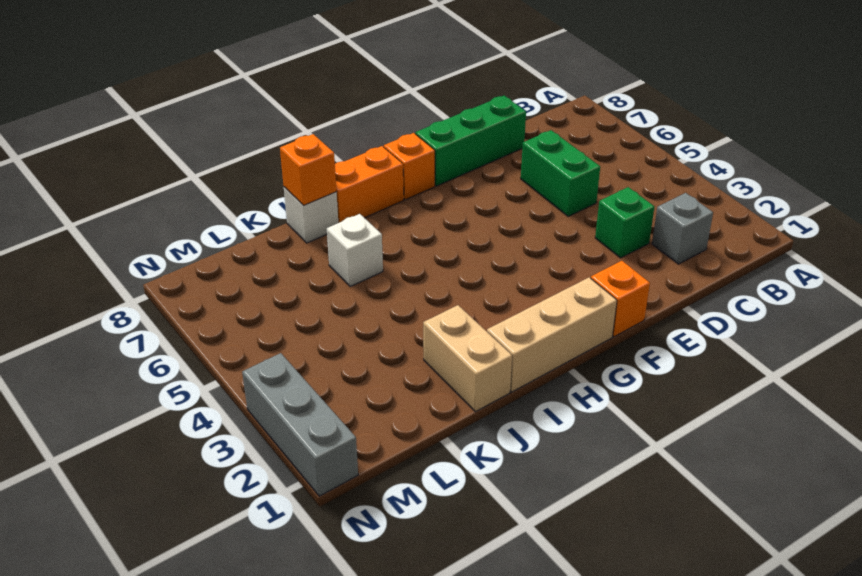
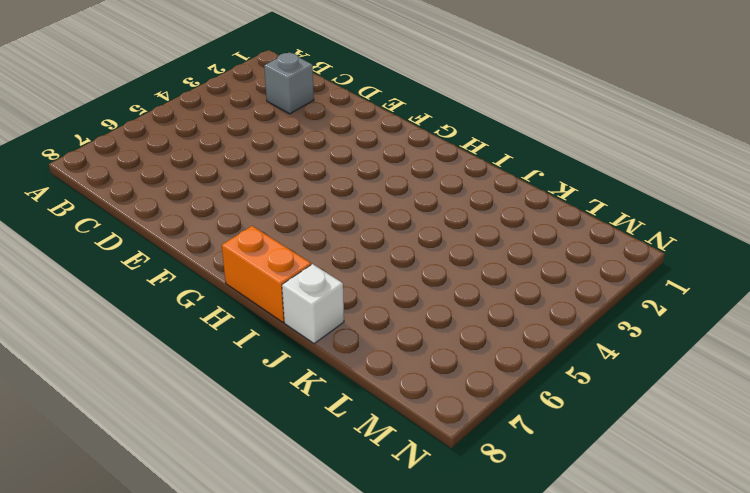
none -> green brick D3 level 1
none -> green brick D5:D6 level 1
none -> green brick D8:F8 level 1

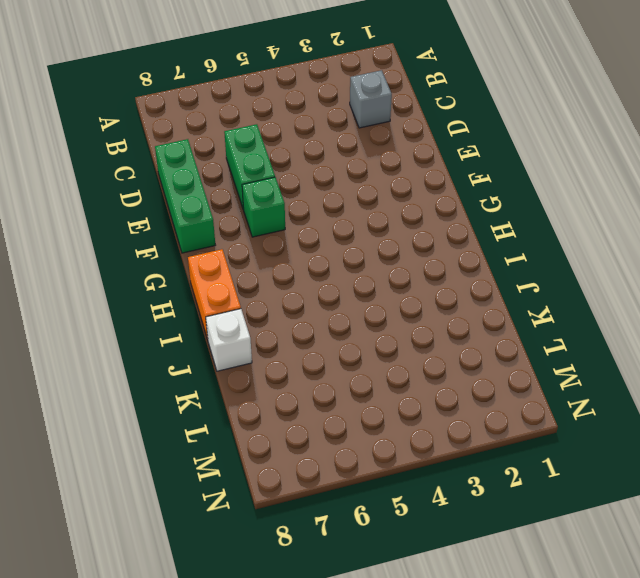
green brick D6:E6 level 1 -> green brick D5:D6 level 1
green brick F6 level 1 -> green brick D3 level 1
none -> orange brick F1 level 1
none -> tan brick G1:I1 level 1
none -> orange brick G8 level 1

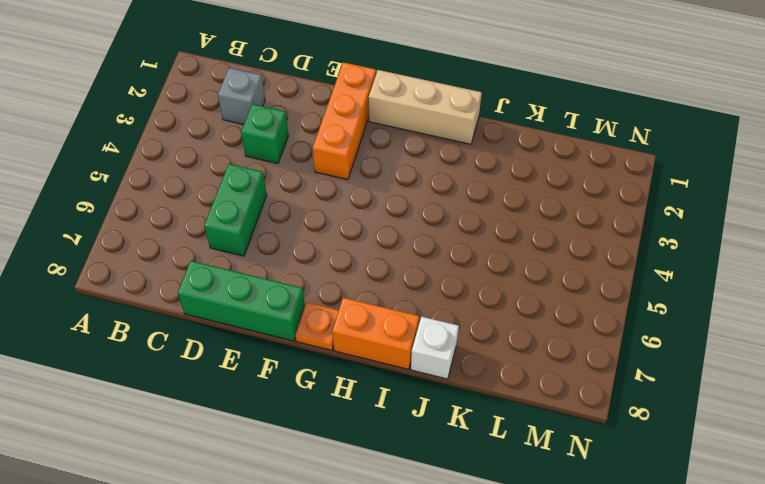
orange brick F1:F3 level 1 -> orange brick F1 level 1
orange plate G8 level 1 -> orange brick G8 level 1
none -> tan brick J1:J2 level 1
none -> white brick J6 level 1
none -> grey brick N1:N3 level 1

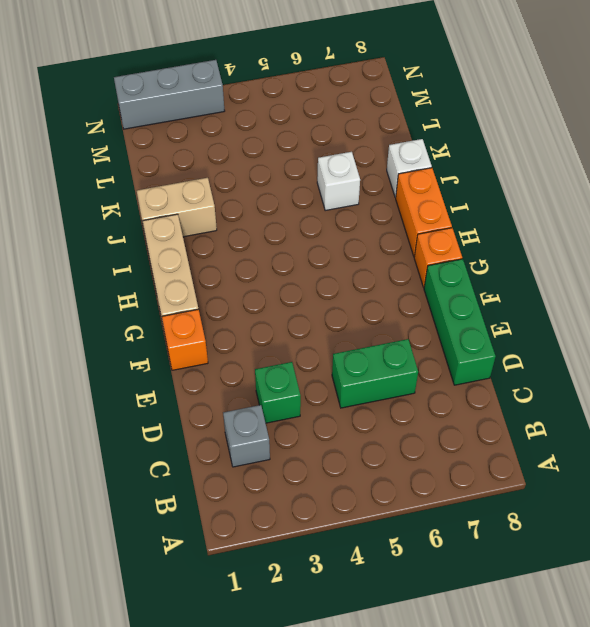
none -> orange brick J8 level 2

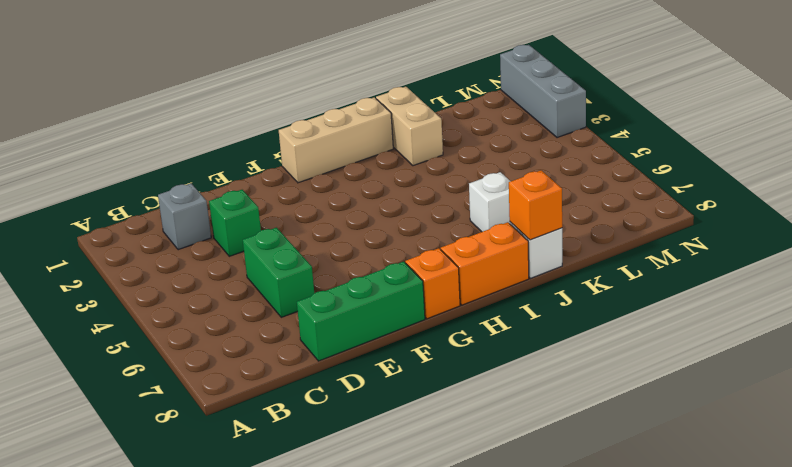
none -> orange brick F1 level 1

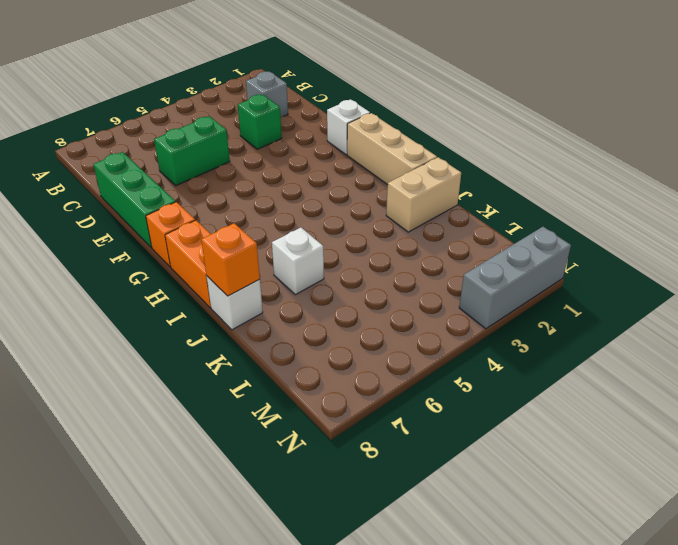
white brick F1 level 1 -> orange brick F1 level 1

